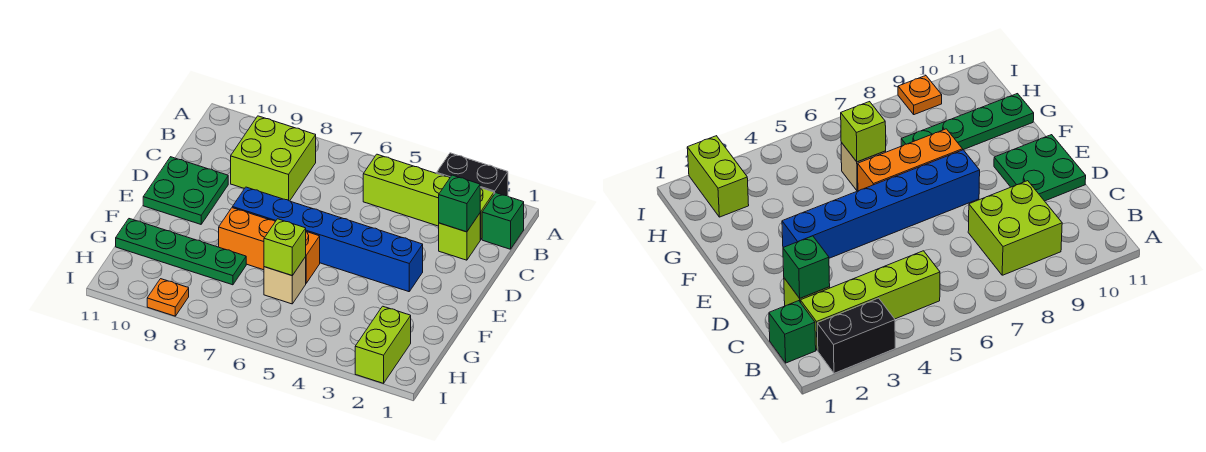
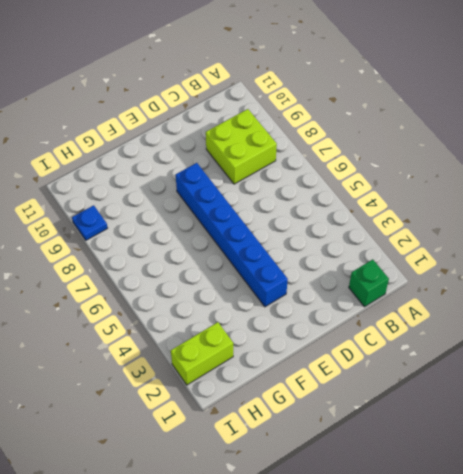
blue plate I9 level 1 -> orange plate I9 level 1
none -> black brick A2:A3 level 1
none -> lime brick B2:B5 level 1
none -> lime brick C2 level 1

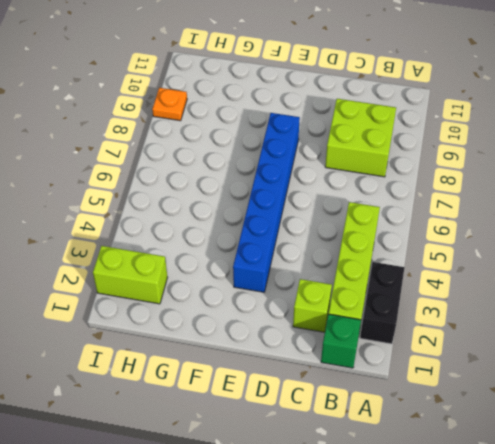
none -> green plate D10:E11 level 1
none -> orange brick F6:F8 level 1
none -> tan brick G6 level 1

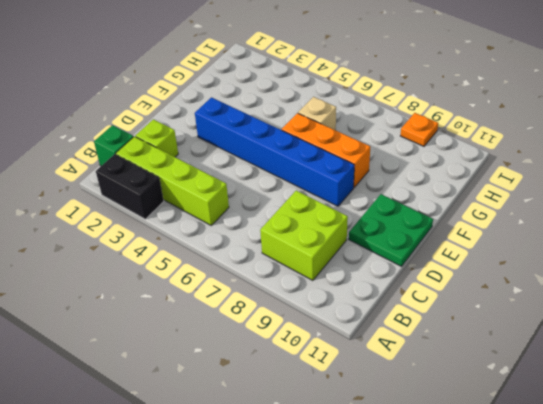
none -> green plate G8:G11 level 1
none -> lime brick H2:I2 level 1
none -> green brick C2 level 2

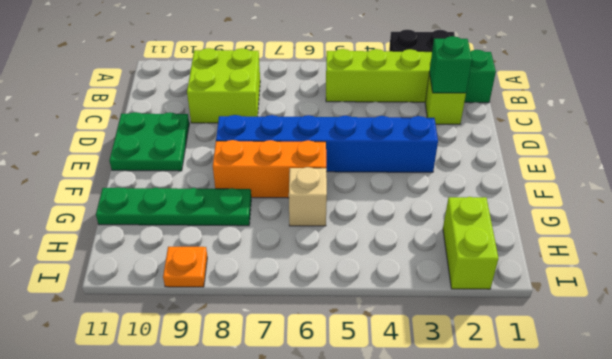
none -> lime brick G6 level 2

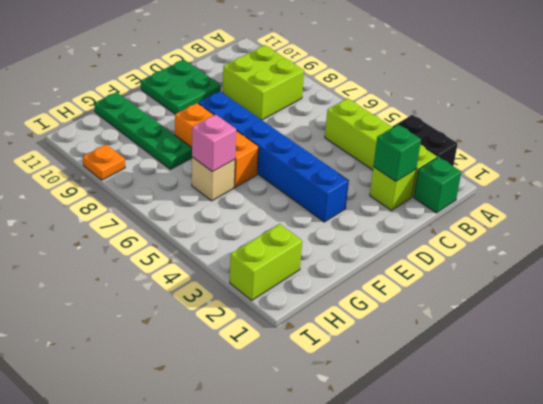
pink brick G6 level 2 -> lime brick G6 level 2

